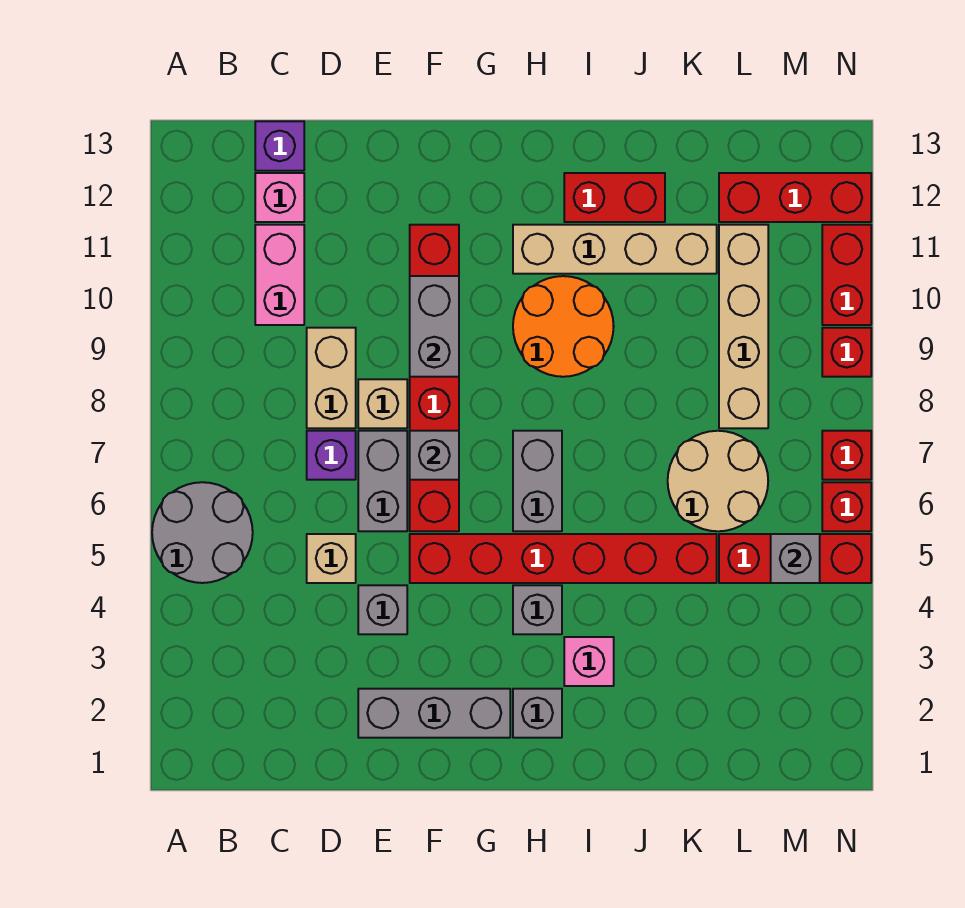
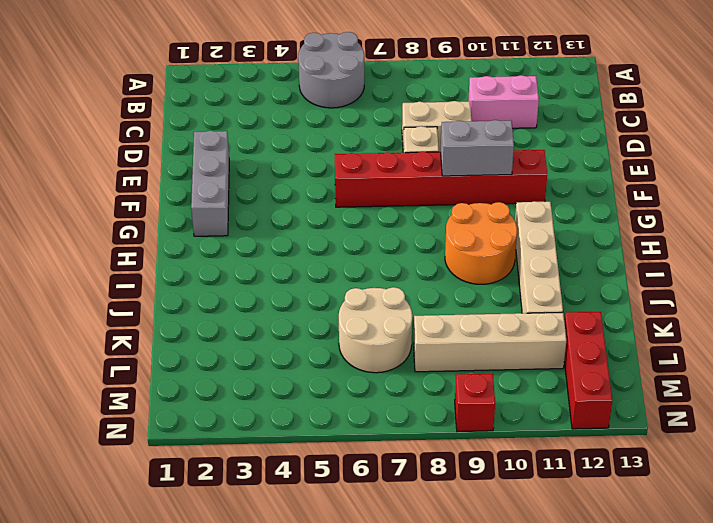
none -> pink brick C12 level 1
none -> purple brick C13 level 1
none -> tan brick D5 level 1
none -> purple brick D7 level 1

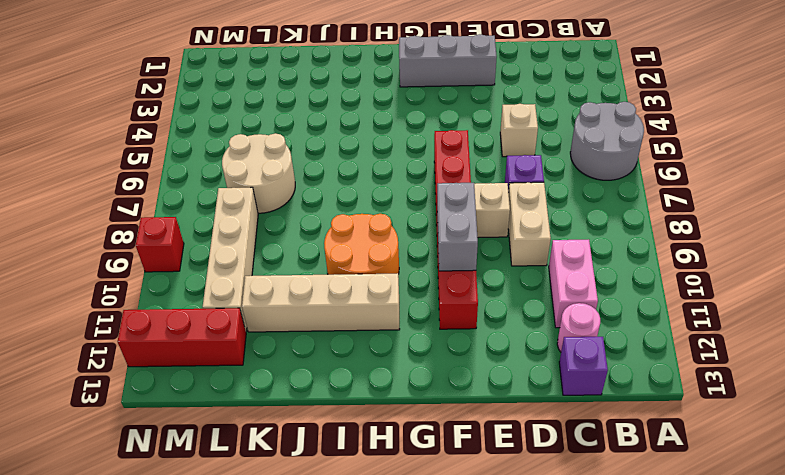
pink round brick C12 level 1 -> pink brick C12 level 1
none -> grey brick E4 level 1
none -> grey brick E6:E7 level 1
none -> red brick F5:K5 level 1
none -> grey brick H2 level 1

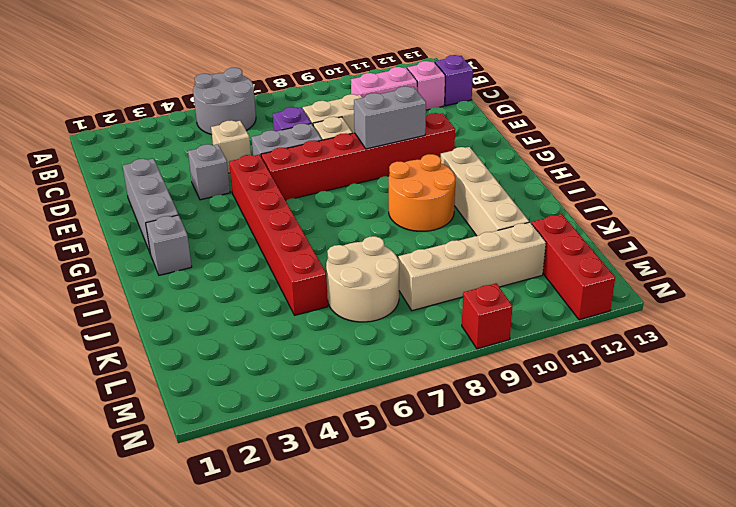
none -> grey brick H4 level 1
none -> grey brick H6:H7 level 1
none -> pink brick I3 level 1
none -> red brick I12:J12 level 1

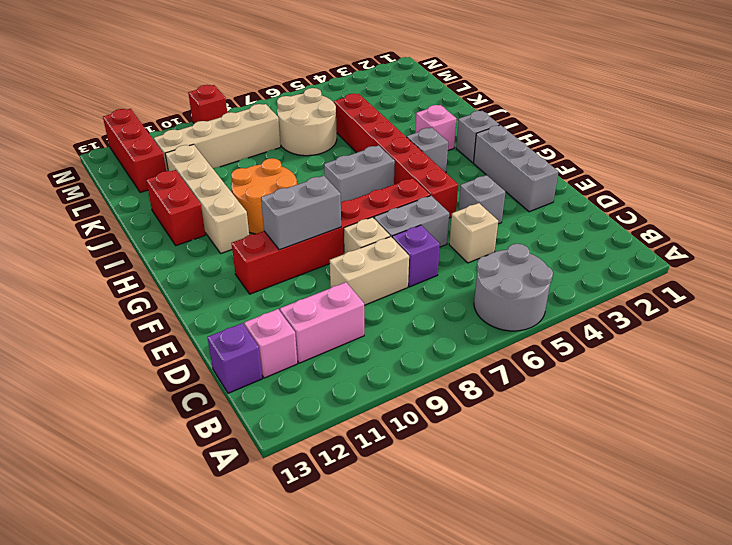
none -> red brick L5:N5 level 1
none -> red brick N6 level 1
none -> red brick N7 level 1
none -> red brick N10:N11 level 1

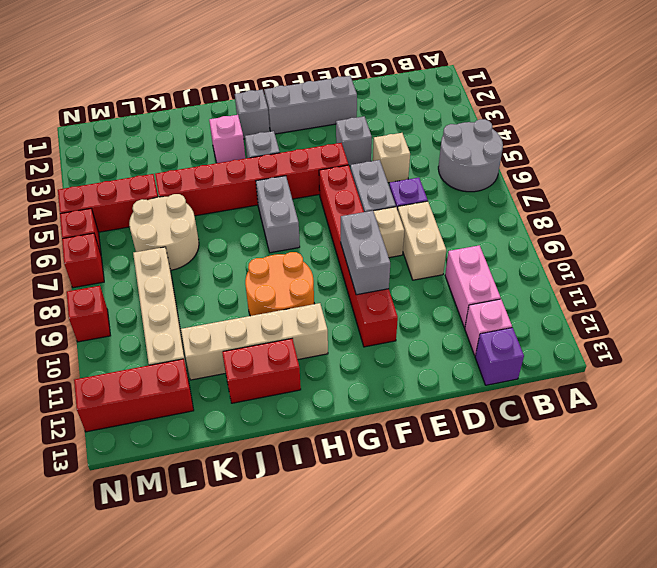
none -> red brick N10:N11 level 1
none -> grey brick F7 level 2
none -> grey brick M5 level 2

